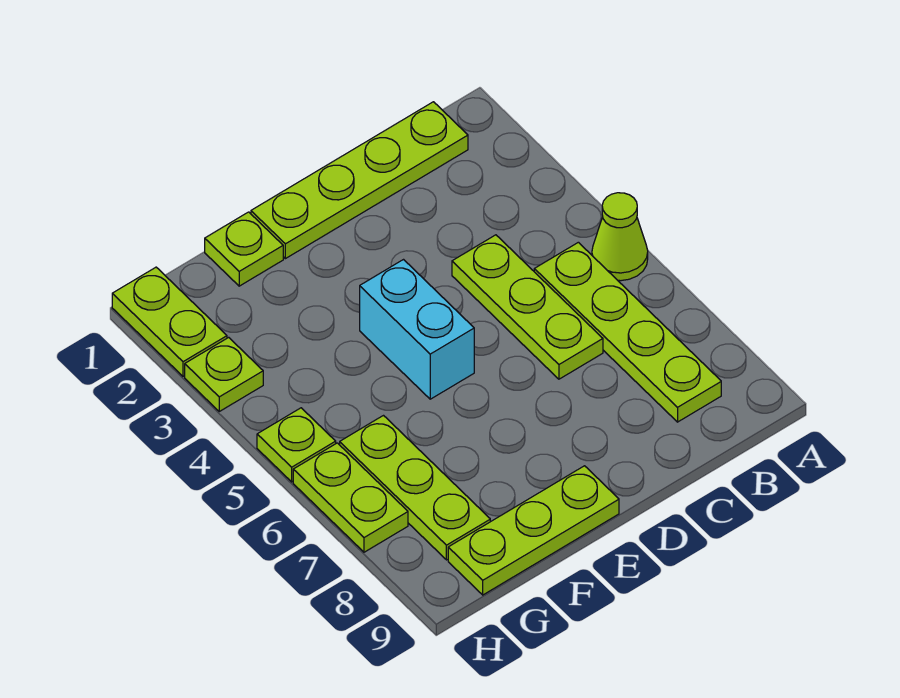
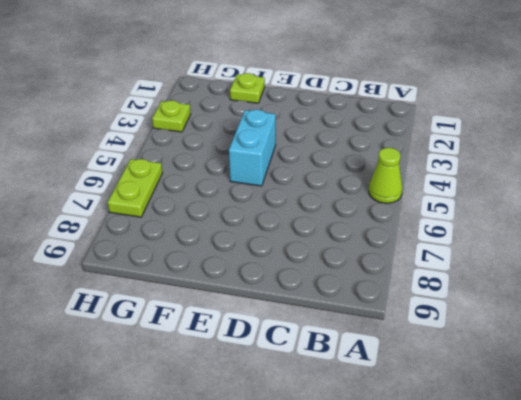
none -> lime plate B1:E1 level 1
none -> lime plate B5:B8 level 1
none -> lime plate C4:C6 level 1

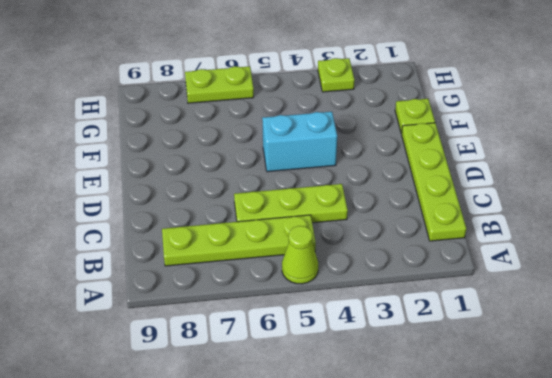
none -> lime plate E9:G9 level 1
none -> lime plate G6:G8 level 1
none -> lime plate H1:H2 level 1

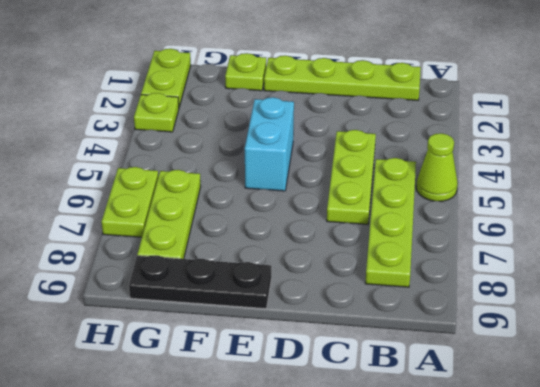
black plate E9:G9 level 1 -> lime plate E9:G9 level 1
none -> lime plate H5 level 1

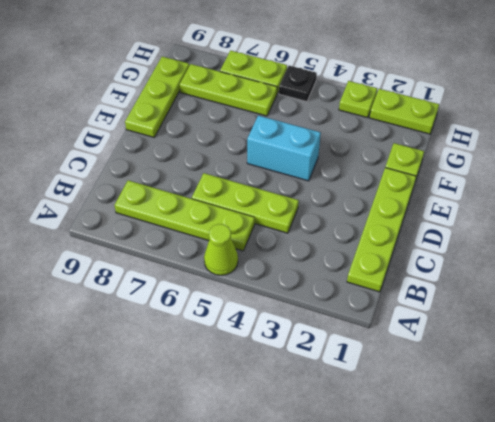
black plate H5 level 1 -> lime plate H5 level 1

